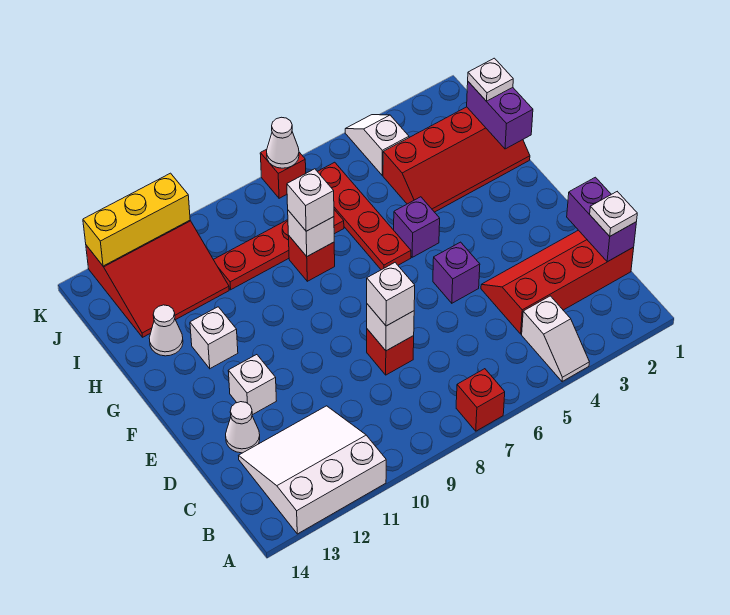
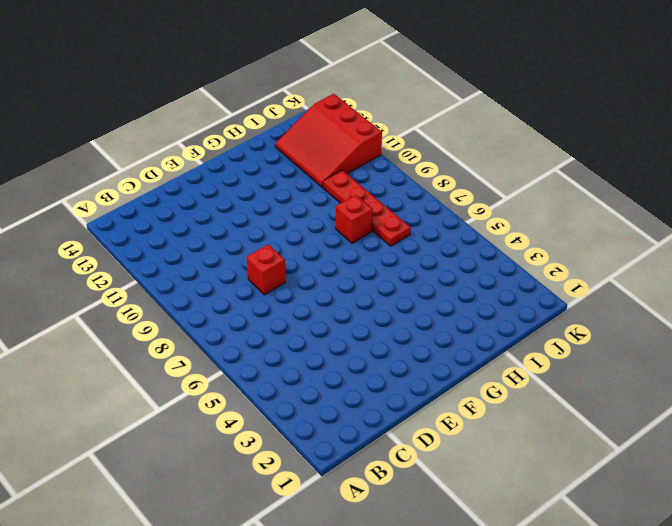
none -> white slope A4:B4 level 1 top B
none -> red brick A7 level 1
none -> white slope A11:C13 level 1 top A

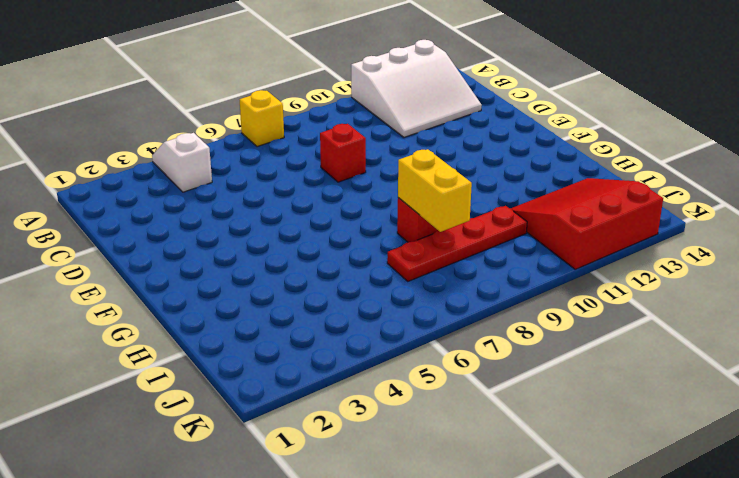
yellow brick A7 level 1 -> red brick A7 level 1
yellow brick H8:I8 level 2 -> white brick H8 level 2
none -> red slope C1:D4 level 1 top C
none -> white cone D13 level 1
none -> purple brick E5 level 1

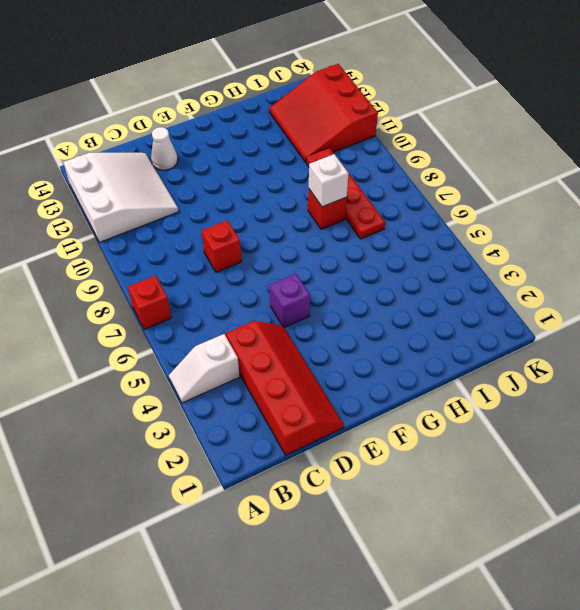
none -> white brick E12 level 1
none -> purple brick G5 level 1
none -> red plate G6:J6 level 1

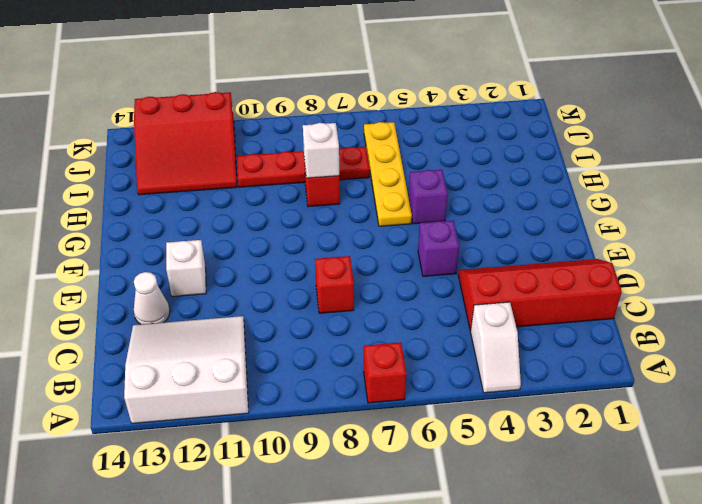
yellow plate G6:J6 level 1 -> red plate G6:J6 level 1
none -> white brick G12 level 1
none -> red slope H1:I4 level 1 top I
none -> white cone H13 level 1

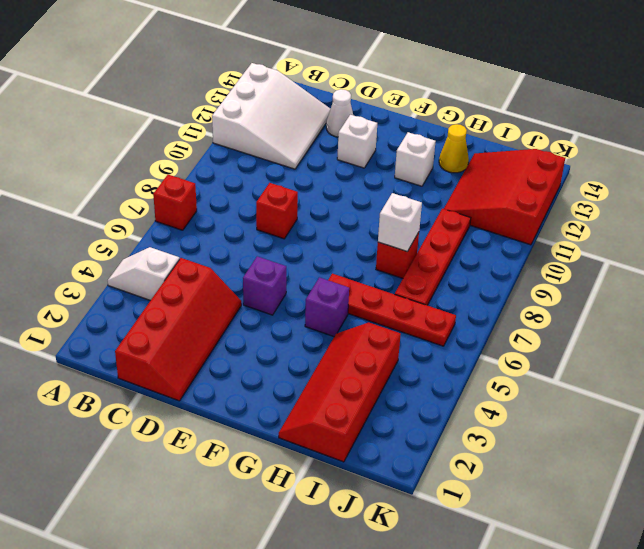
yellow cone H13 level 1 -> white cone H13 level 1
none -> white slope J4:K4 level 1 top J
none -> red brick K7 level 1
none -> purple brick C1:D1 level 2

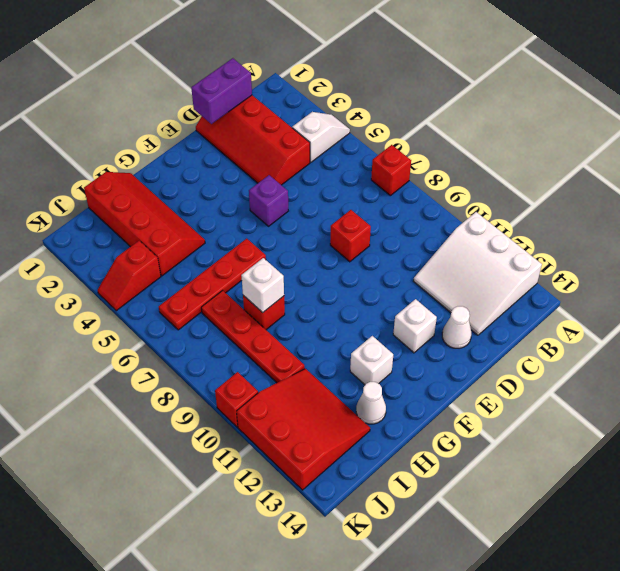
red slope J4:K4 level 1 top J -> white slope J4:K4 level 1 top J
red brick K10 level 1 -> red brick K7 level 1
none -> purple brick G5 level 1
none -> white brick D8 level 2
none -> purple brick H1:I1 level 2

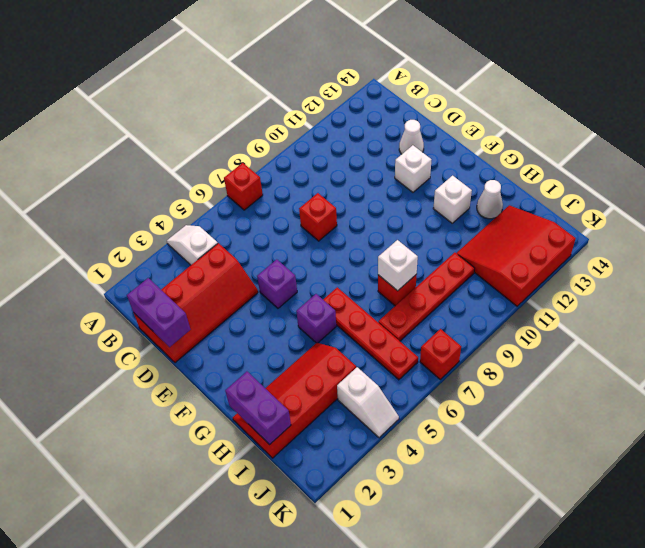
none -> white slope A11:C13 level 1 top A
none -> white brick D8 level 2
none -> white cone K7 level 2

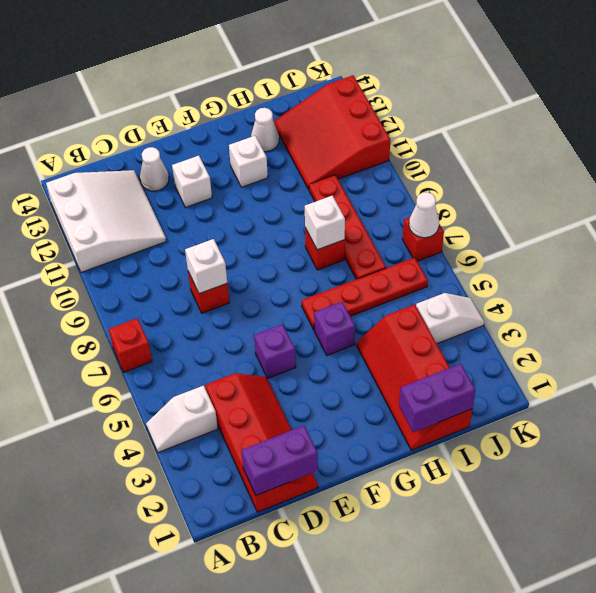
none -> yellow brick K11:K13 level 2
none -> white plate C1 level 3
none -> white brick D8 level 3

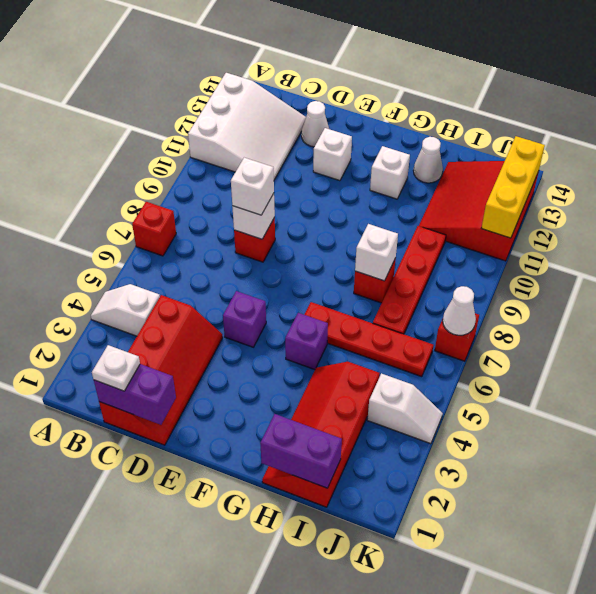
none -> white brick H8 level 3
none -> white plate I1 level 3

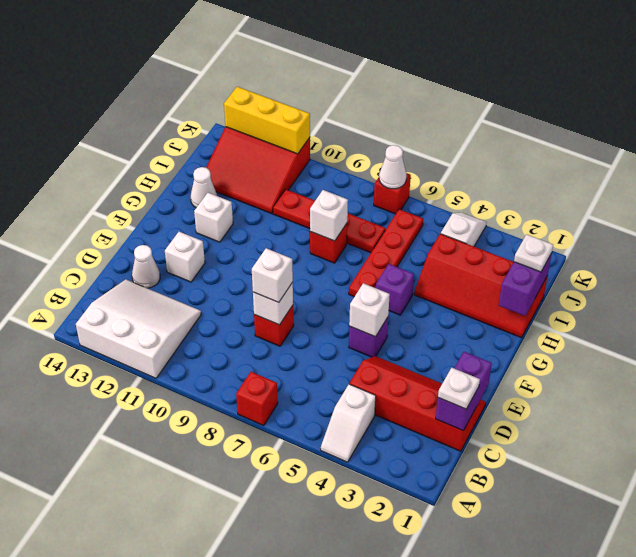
white brick E5 level 2 -> white brick H8 level 3

